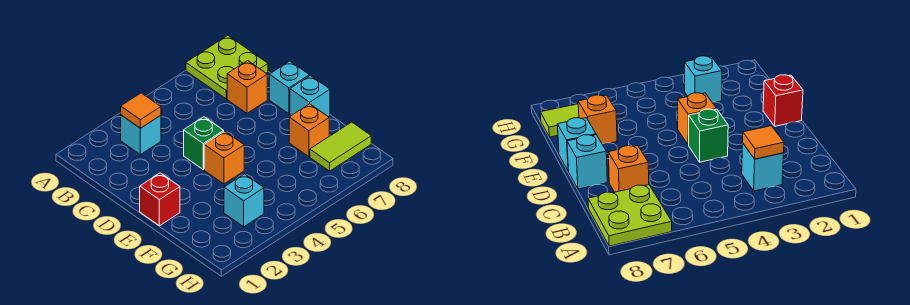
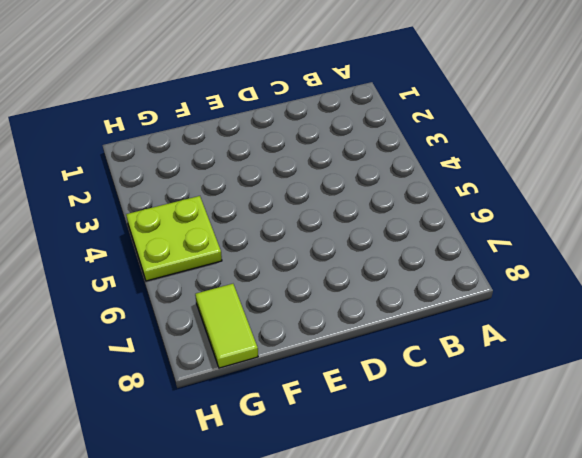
lime plate G4:H5 level 1 -> lime plate A7:B8 level 1
none -> cyan brick B3 level 1
none -> orange brick C7 level 1
none -> green brick D4 level 1

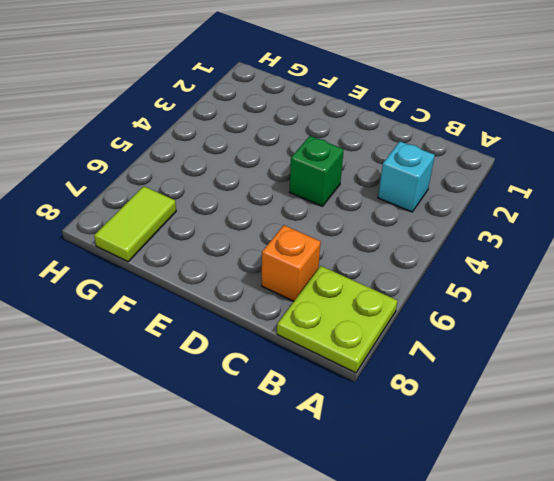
none -> cyan brick D8 level 1
none -> red brick E1 level 1
none -> orange brick E4 level 1

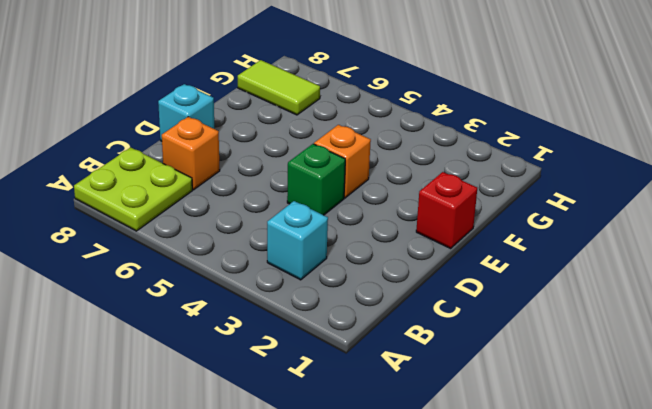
none -> cyan brick E8 level 1
none -> orange brick F7 level 1
none -> cyan brick G3 level 1

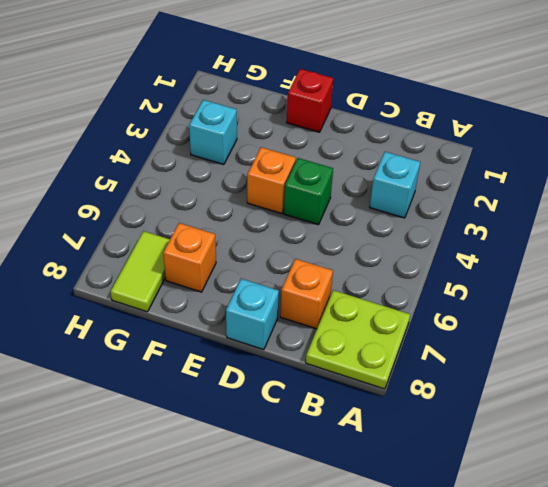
none -> cyan brick E8 level 1
none -> orange tile B3 level 2

